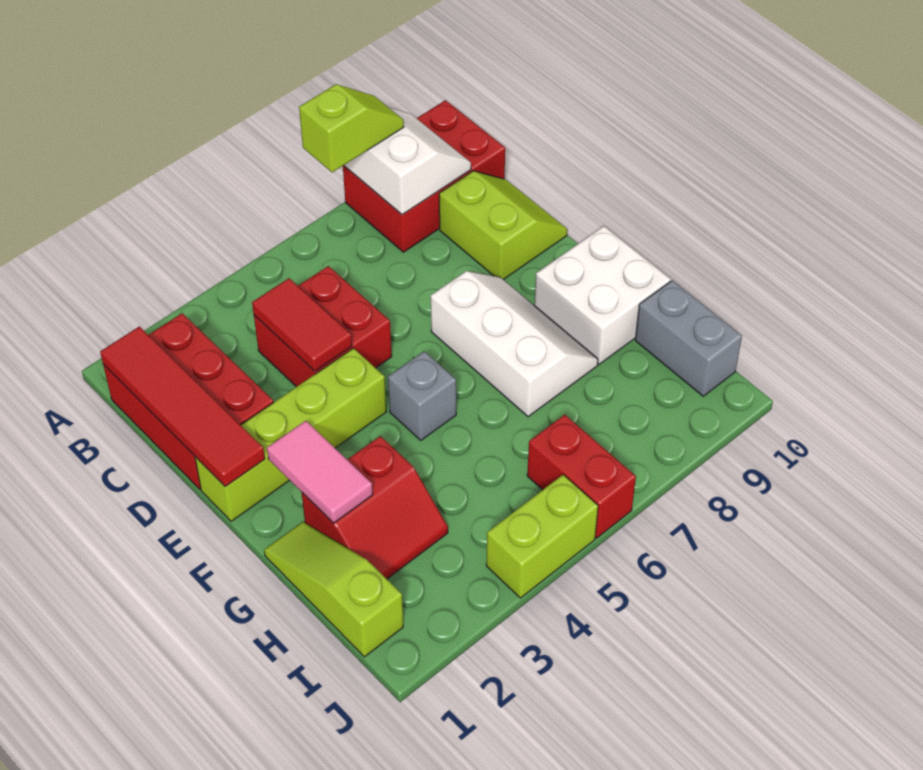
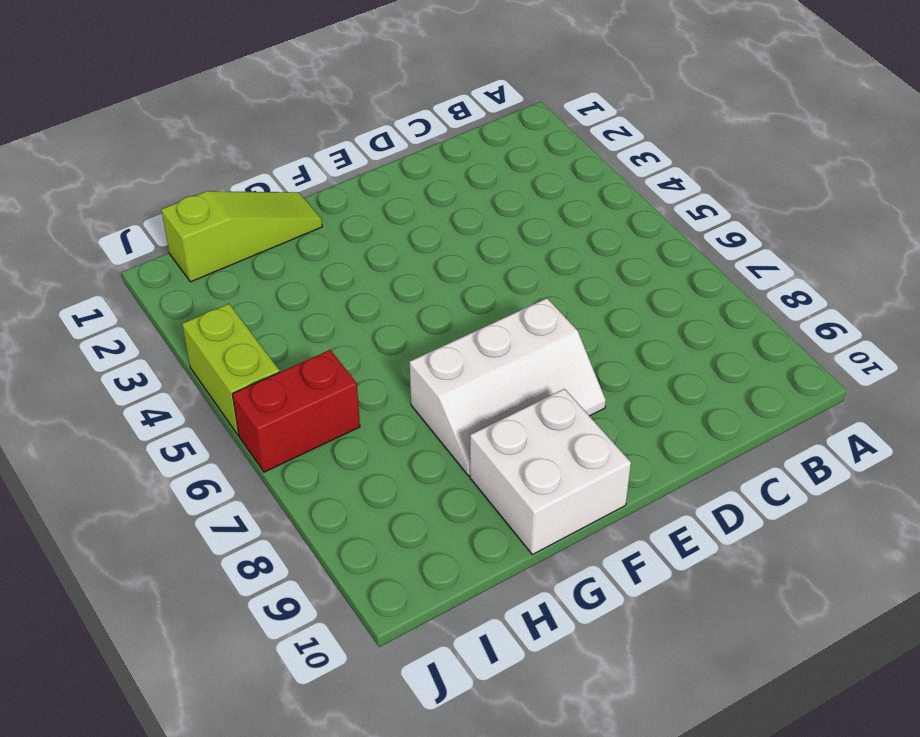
none -> red brick A8:B10 level 1
none -> red brick B1:D2 level 1
none -> red brick C4:D5 level 1

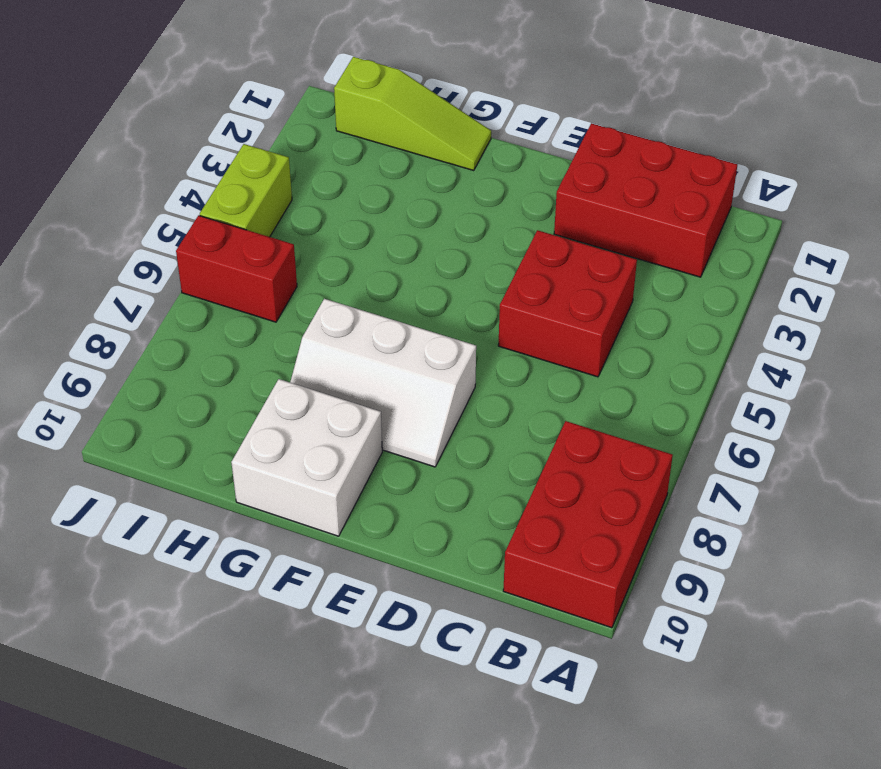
none -> lime slope C9:D10 level 1 top 9
none -> lime brick E1:E4 level 1
none -> grey brick F5 level 1

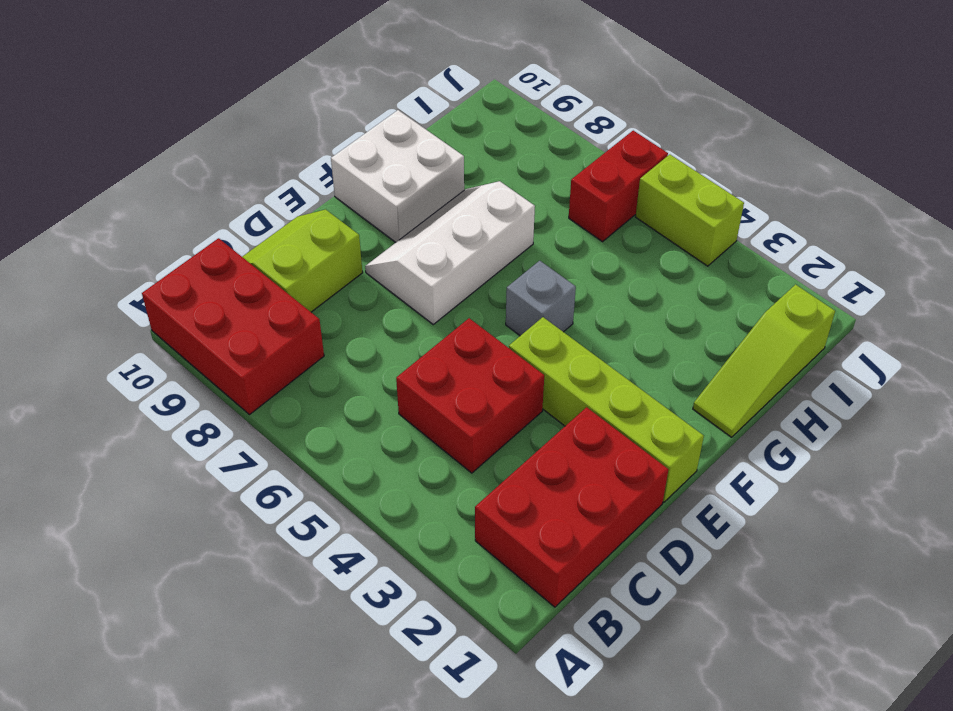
none -> red slope G2:H3 level 1 top G
none -> grey brick H10:I10 level 1
none -> white slope A8:B9 level 2 top 8

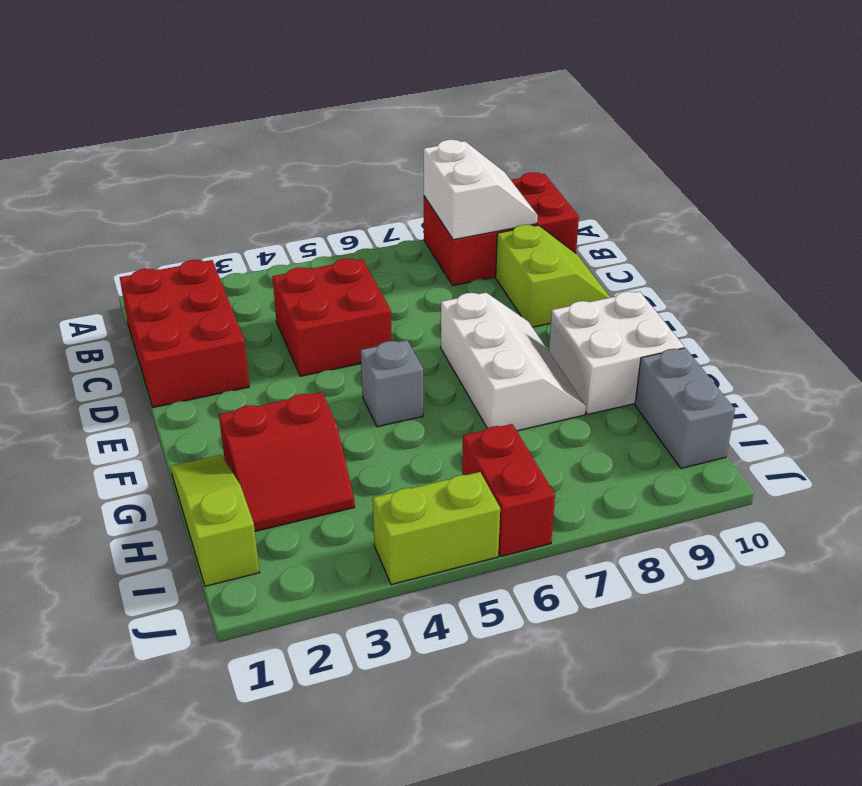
none -> lime brick E1:E4 level 1
none -> red tile B1:E1 level 2
none -> red tile C4:D4 level 2

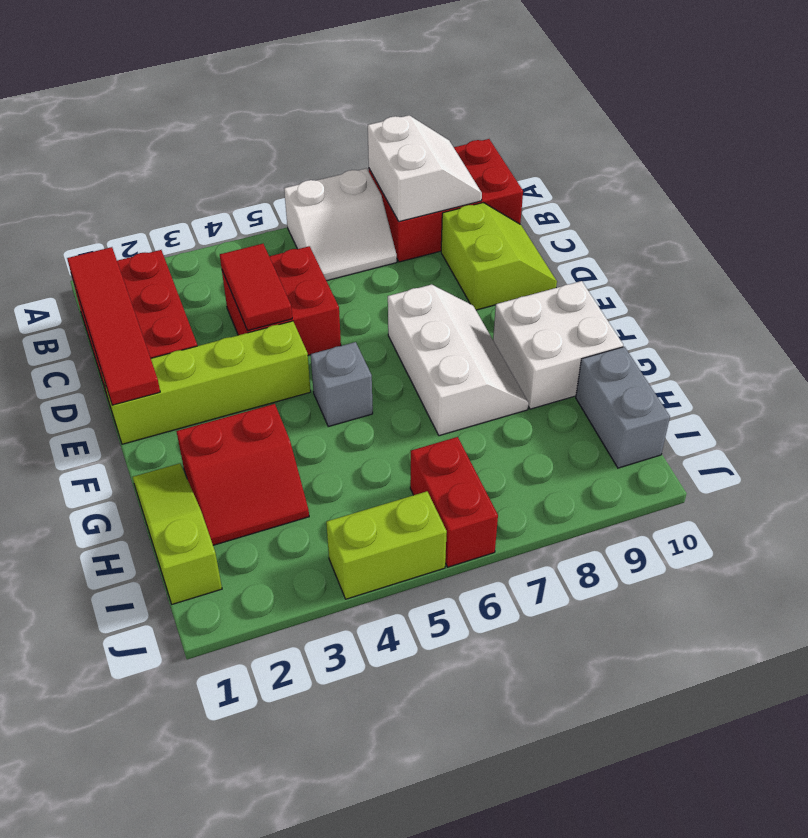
white slope A6:B7 level 1 top A -> none
none -> pink tile F2:G2 level 2
none -> lime slope A7:A8 level 3 top 7

